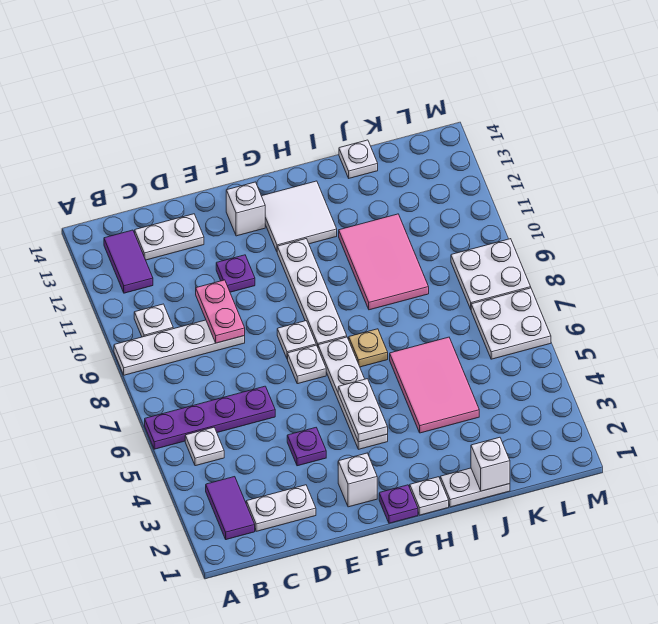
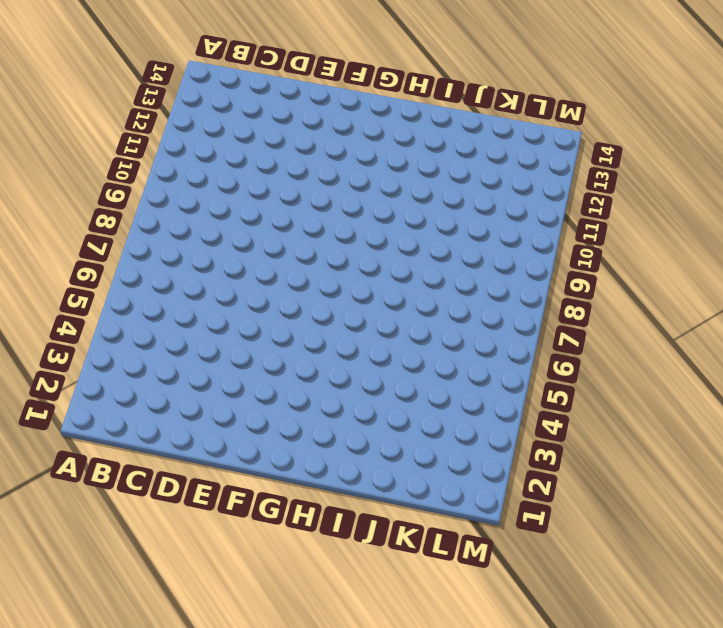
none -> purple plate A6:D6 level 1
none -> white plate A9:D9 level 1
none -> purple tile B2:B3 level 1

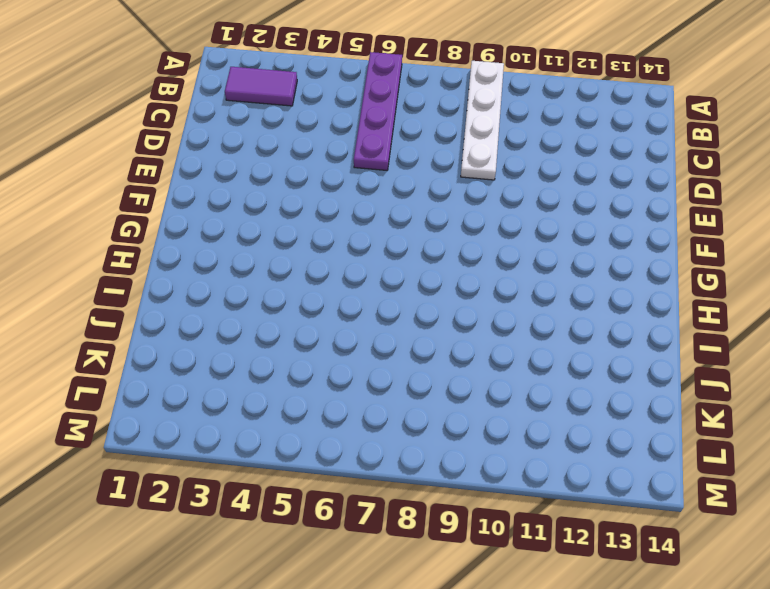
none -> white plate B5 level 1
none -> white plate B10 level 1
none -> purple tile B12:B13 level 1

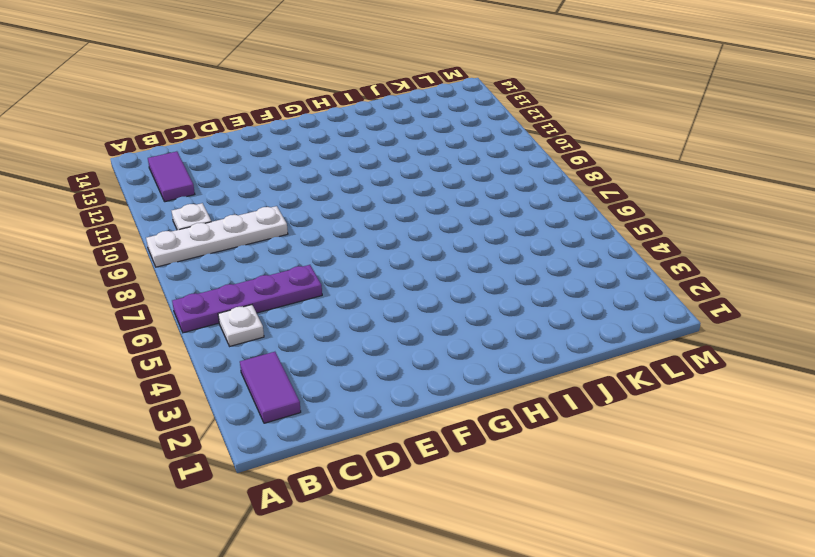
none -> white plate C2:D2 level 1
none -> white plate C13:D13 level 1
none -> purple plate E4 level 1

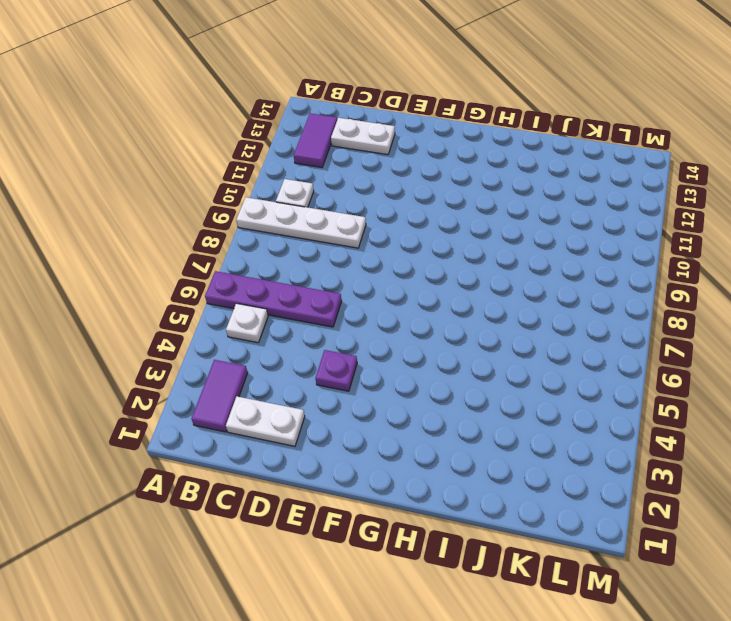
none -> purple plate E11 level 1
none -> white brick F2 level 1
none -> white plate F7 level 1

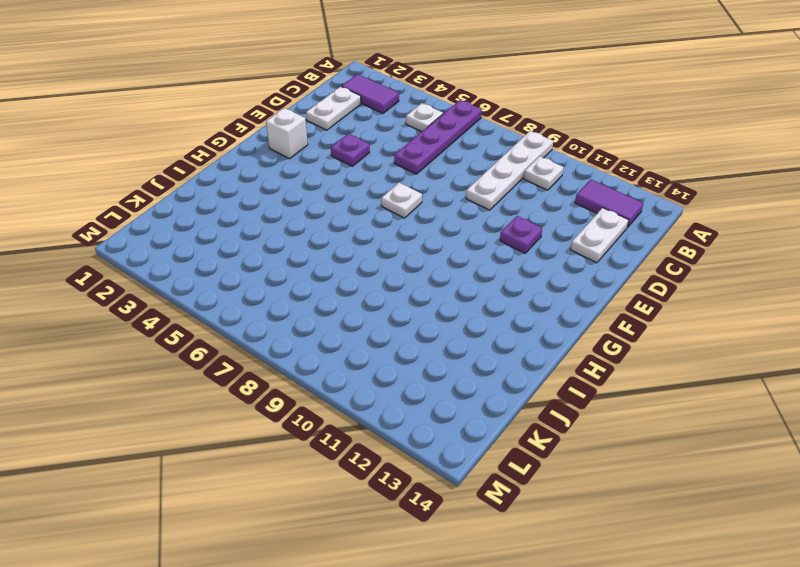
none -> white plate F8 level 1
none -> white brick F13 level 1
none -> purple plate G1 level 1

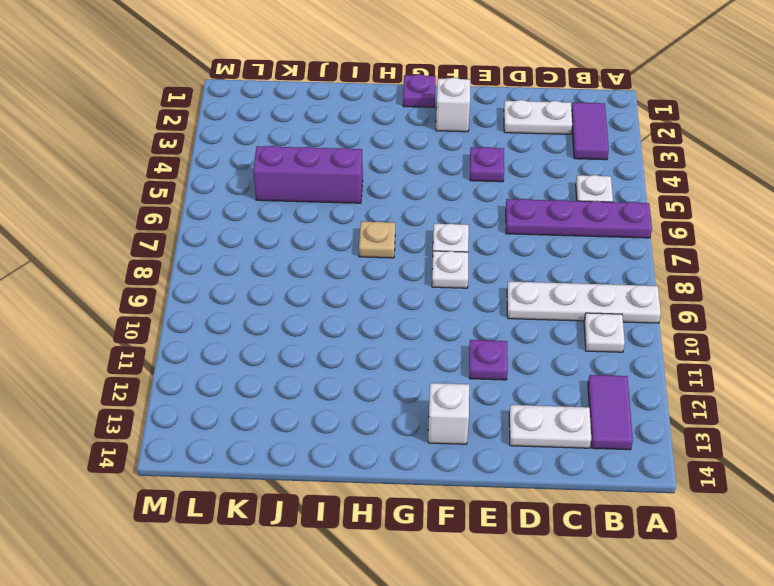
purple brick I5:K5 level 1 -> pink tile I4:J6 level 1
none -> white plate G4:G7 level 1
none -> white plate G8:G11 level 1
none -> white tile G12:H13 level 1

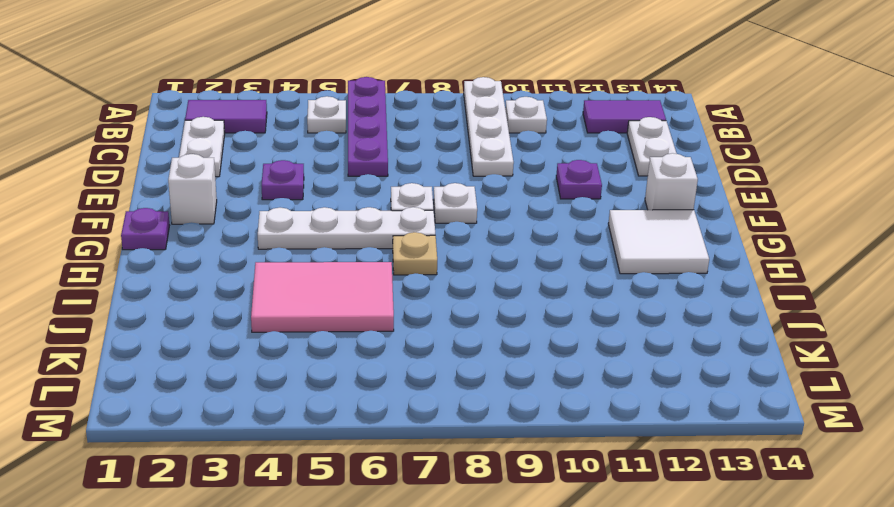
none -> white plate G8:G11 level 1
none -> white plate H1 level 1
none -> white plate I1:J1 level 1

